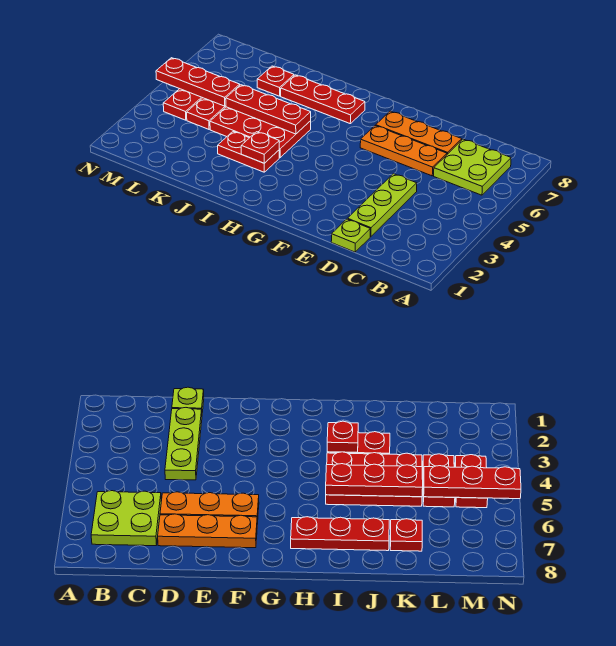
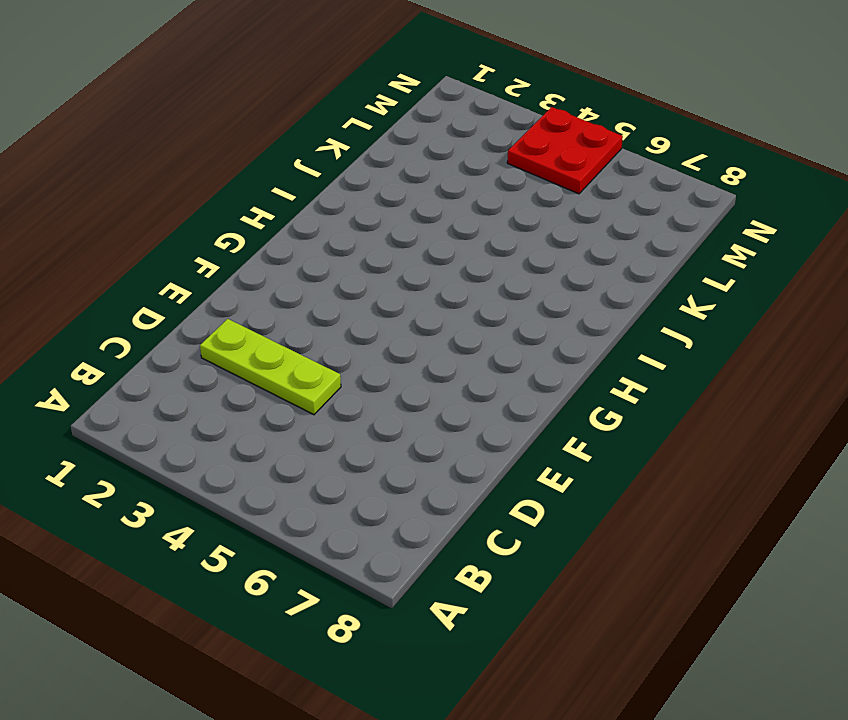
red plate M4:N5 level 1 -> red plate M4:M5 level 1
none -> lime plate B6:C7 level 1
none -> lime plate D1 level 1
none -> orange plate D6:F6 level 1

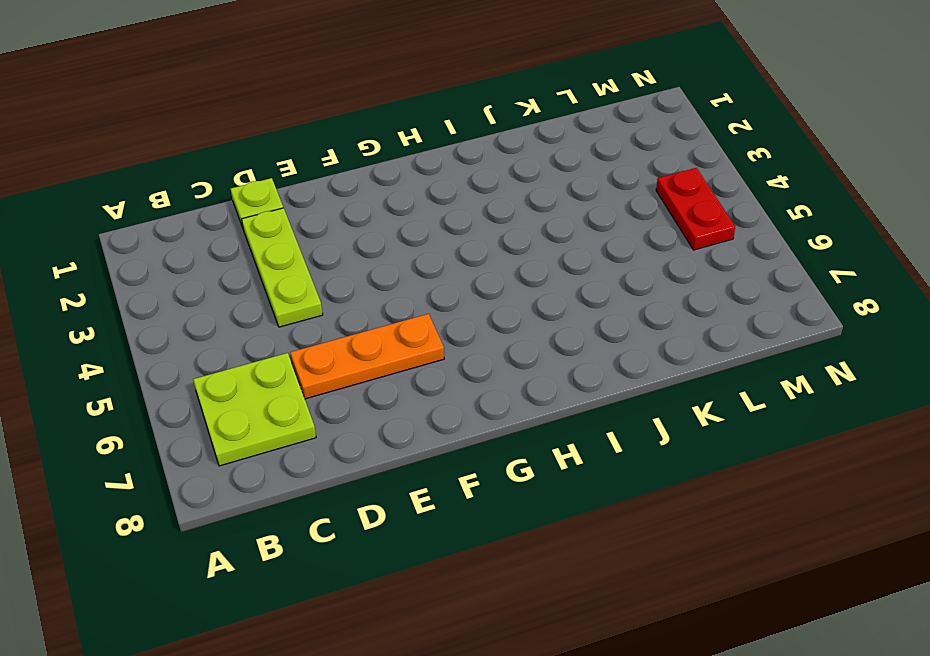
none -> orange plate D7:F7 level 1
none -> red plate H7:J7 level 1
none -> red plate I3:J3 level 1

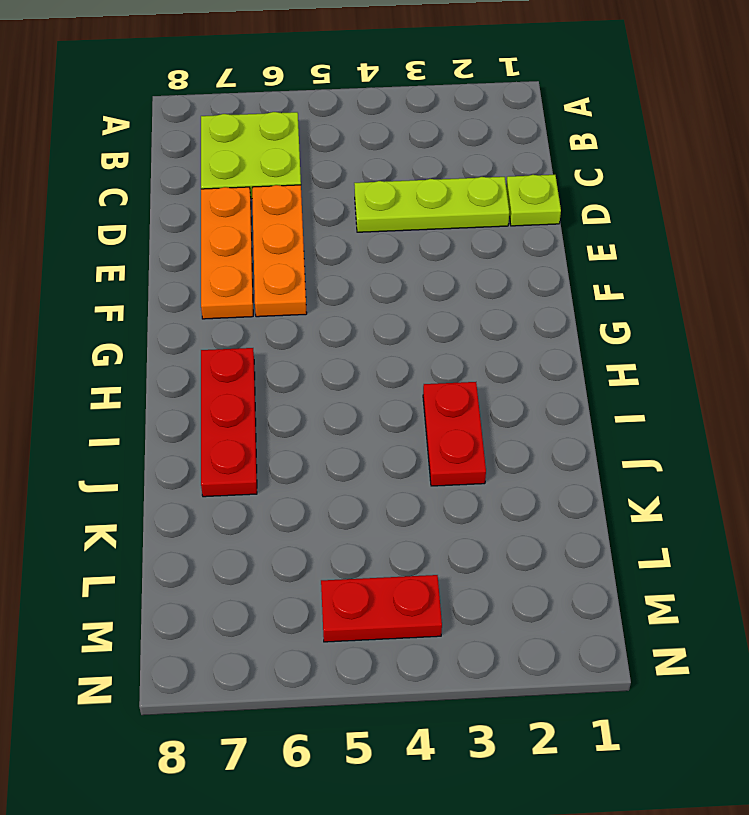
none -> red plate I4:K5 level 1
none -> red plate K7 level 1
none -> red plate L4:L5 level 1

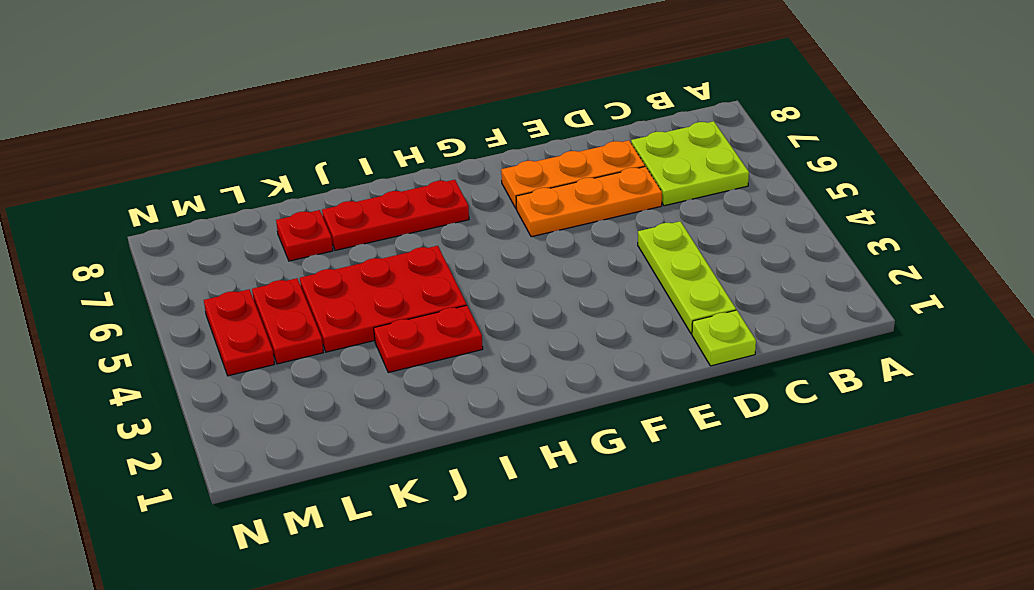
none -> red plate I3 level 2
none -> red plate I5:K5 level 2
none -> red plate L5:N5 level 2

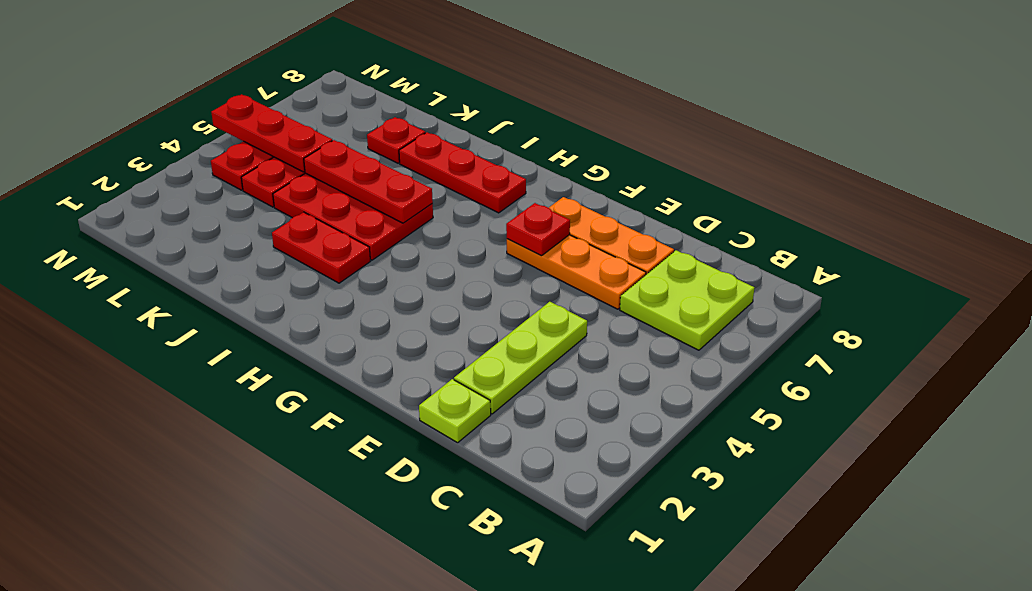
red plate F6 level 2 -> red plate I3 level 2

